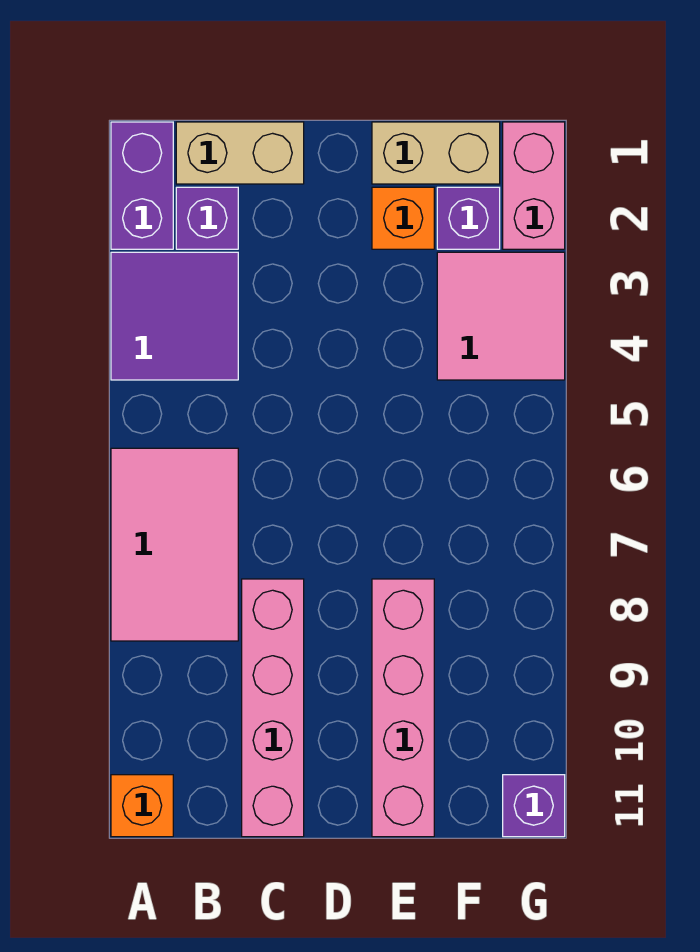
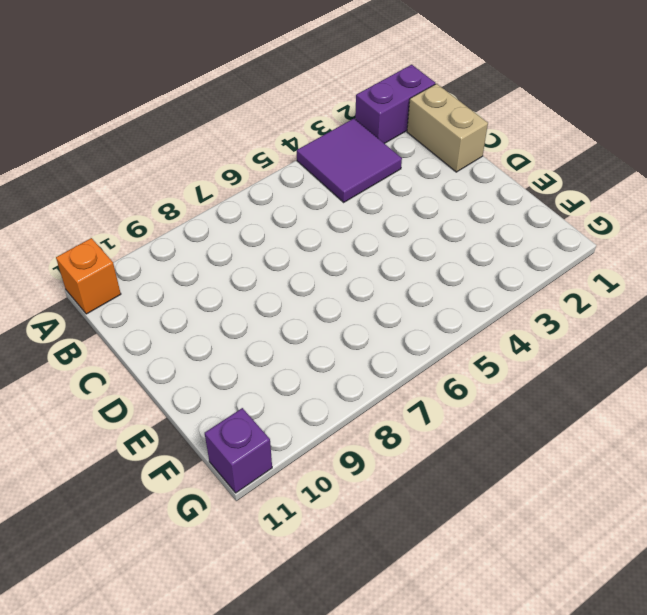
none -> pink tile A6:B8 level 1
none -> purple brick B2 level 1
none -> pink brick C8:C11 level 1

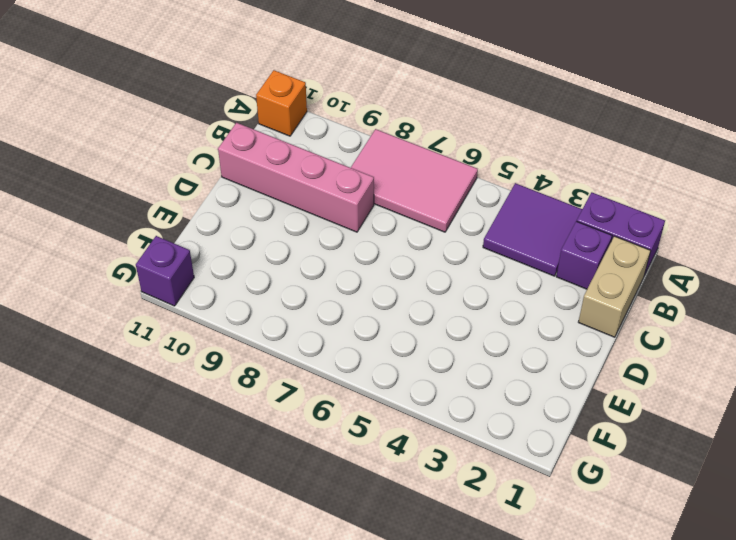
none -> tan brick E1:F1 level 1
none -> orange brick E2 level 1
none -> pink brick E8:E11 level 1

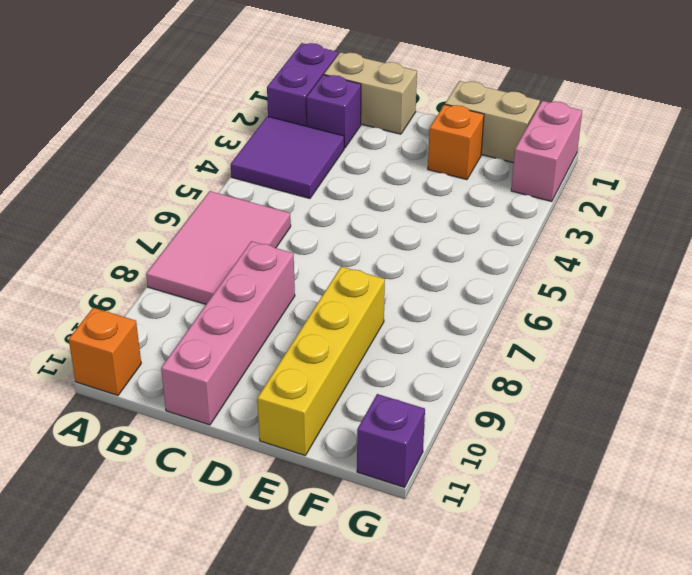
yellow brick E8:E11 level 1 -> pink brick E8:E11 level 1
none -> purple brick F2 level 1
none -> pink tile F3:G4 level 1

